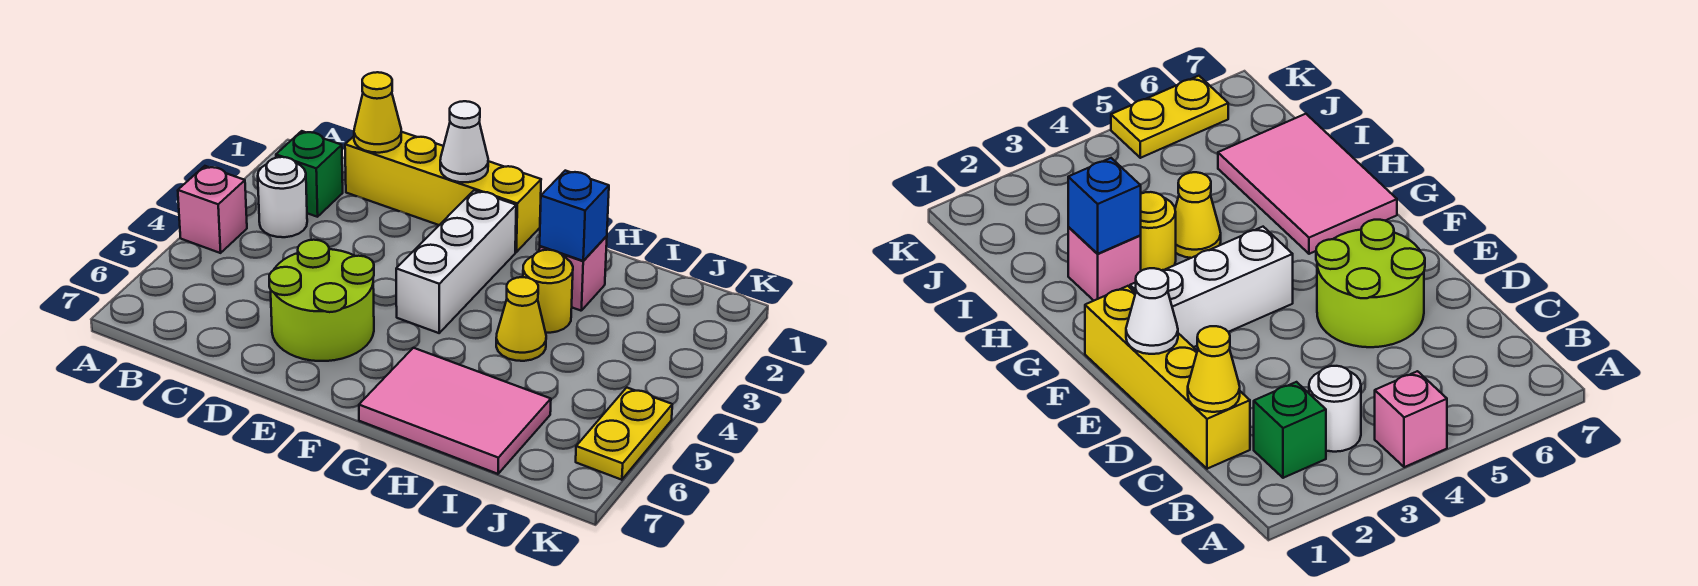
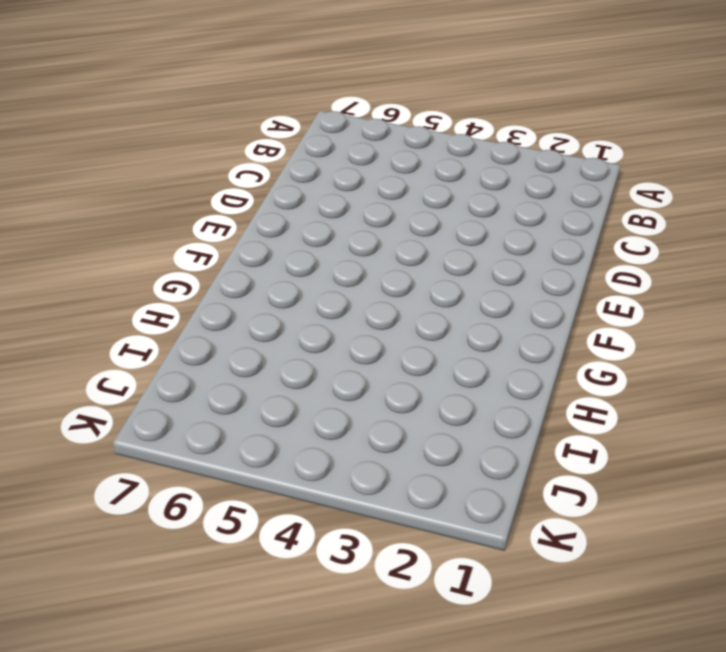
none -> pink brick A4 level 1
none -> green brick B2 level 1
none -> white round brick B3 level 1

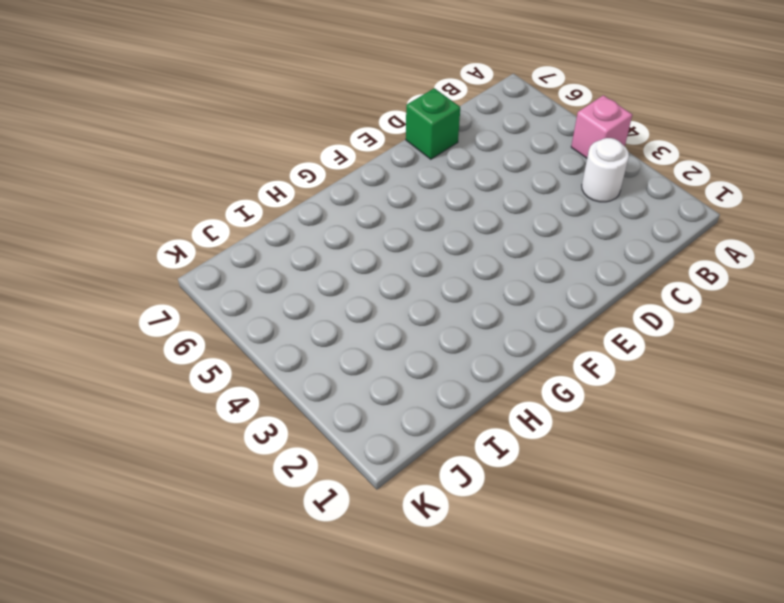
green brick D7 level 1 -> green brick B2 level 1
none -> yellow brick C1:F1 level 1
none -> lime round brick D5:E6 level 1
none -> white brick F2:F4 level 1

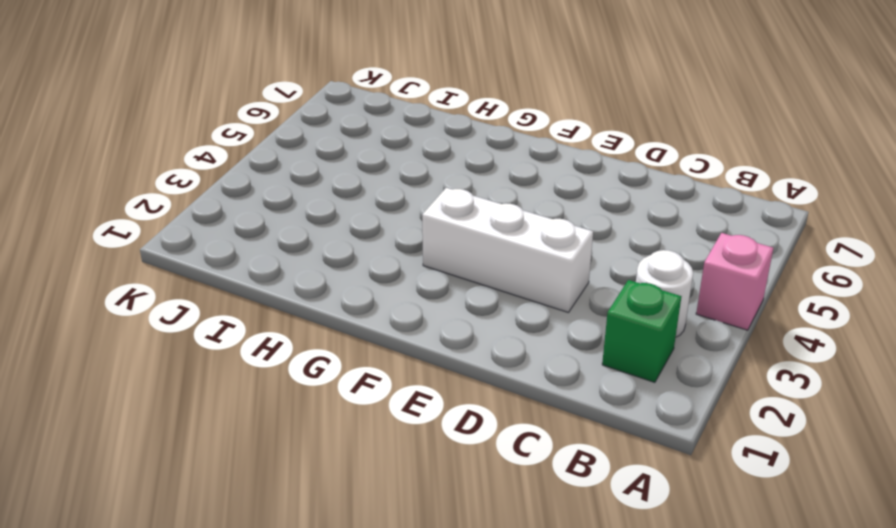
white brick D3:F3 level 1 -> white brick F2:F4 level 1
none -> yellow brick C1:F1 level 1
none -> lime round brick D5:E6 level 1
none -> pink tile G6:I7 level 1

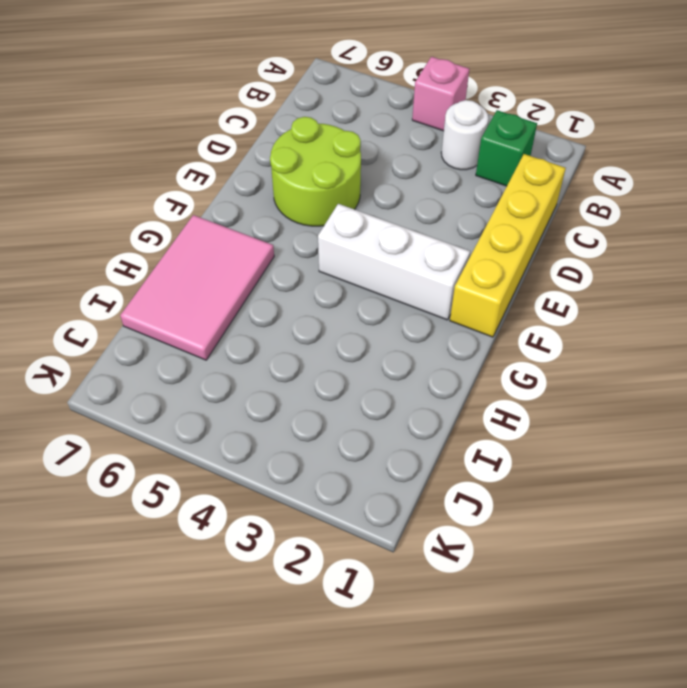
none -> pink brick H2 level 1
none -> yellow round brick H3 level 1
none -> yellow cone H4 level 1

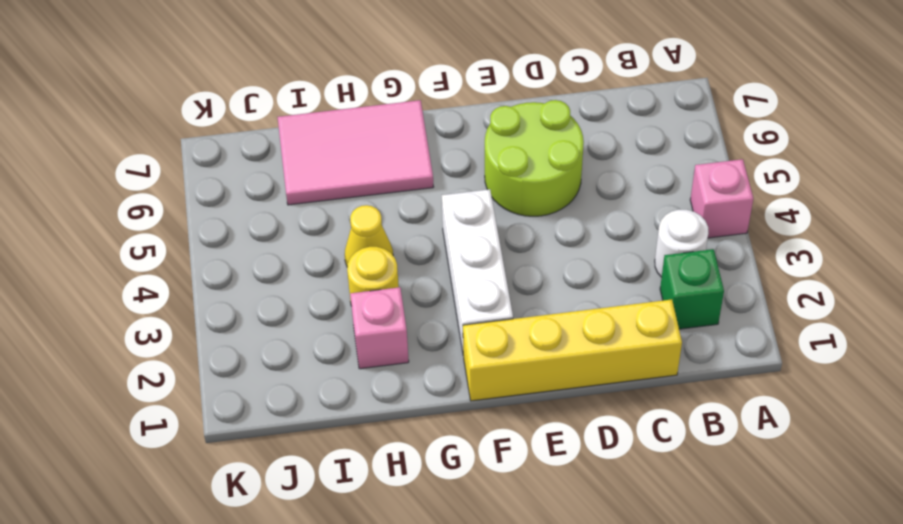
none -> yellow plate K5:K6 level 1
none -> yellow cone C1 level 2
none -> white cone E1 level 2

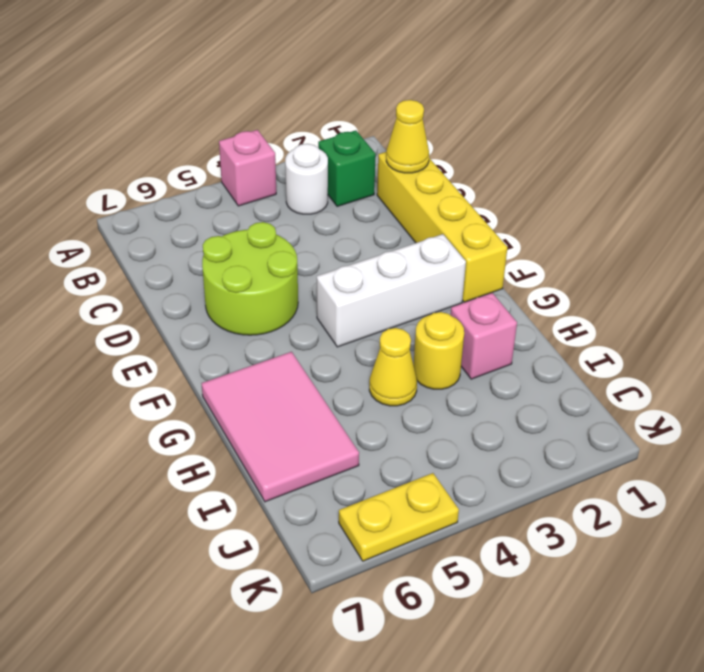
none -> white cone E1 level 2
none -> blue brick H2 level 2

